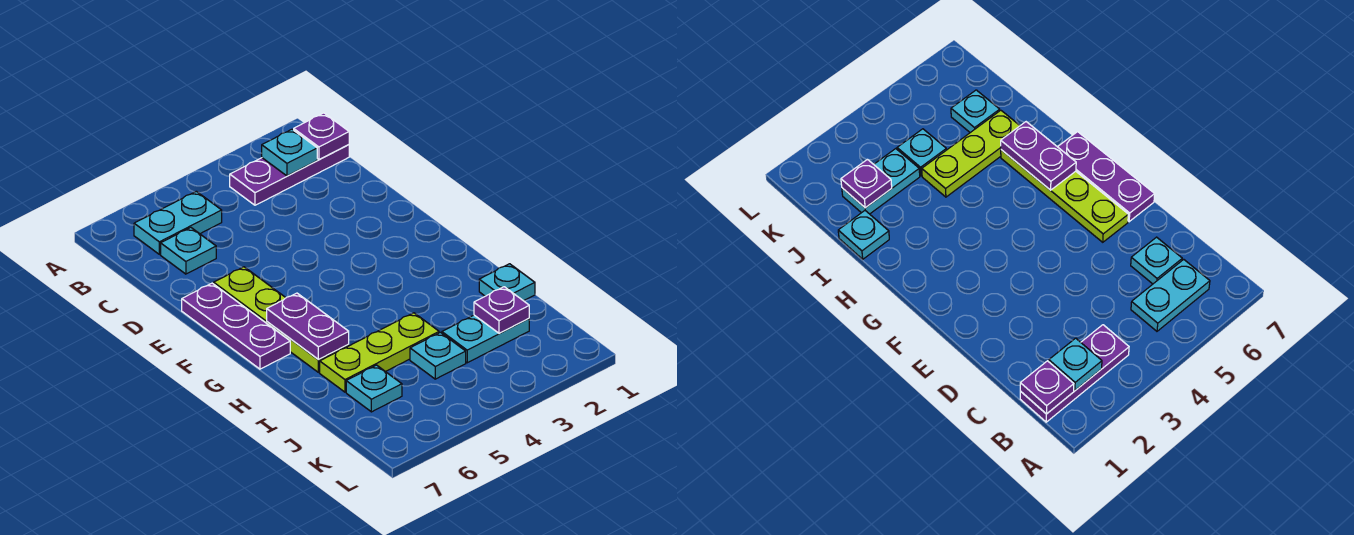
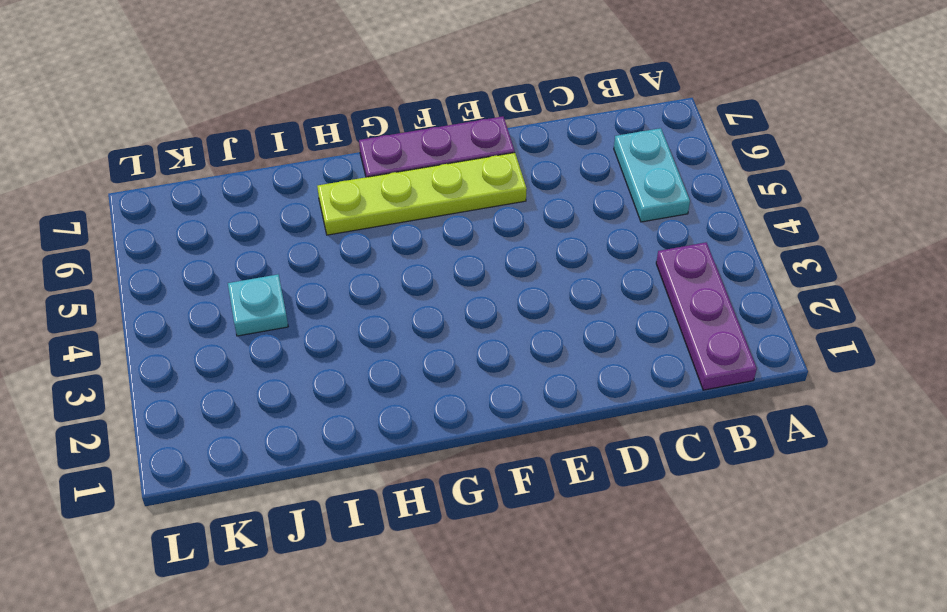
none -> cyan plate C6 level 1
none -> cyan plate I1 level 1
none -> lime plate I4:I6 level 1

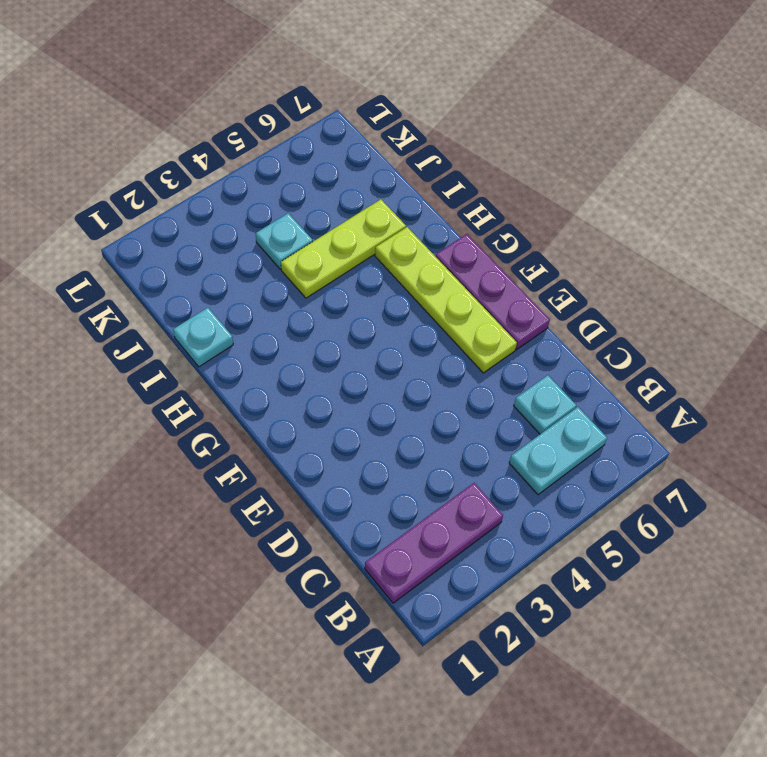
none -> cyan plate J2:J3 level 1
none -> cyan plate J6 level 1
none -> purple plate B1 level 2

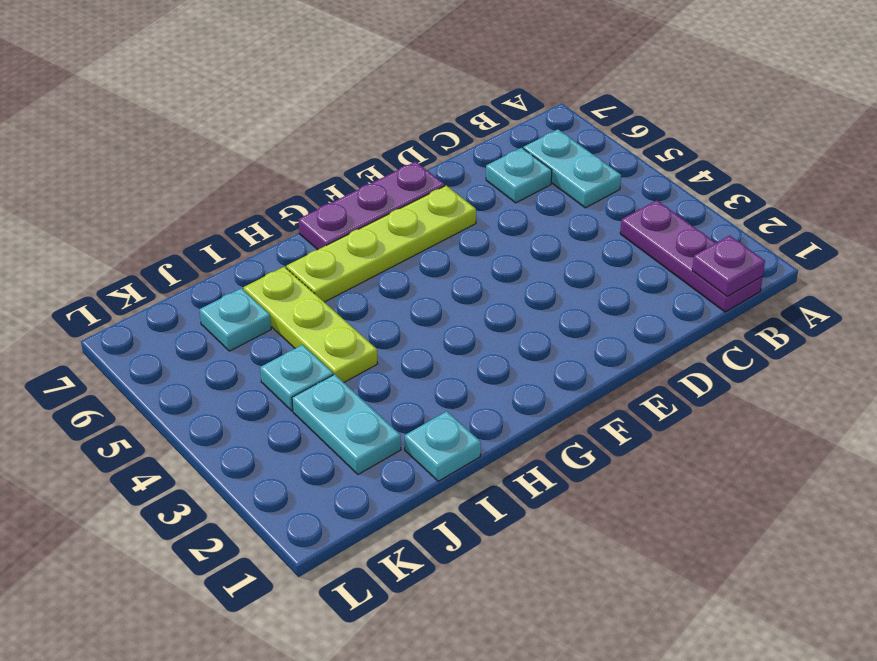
none -> cyan plate B2 level 2
none -> purple plate G6:H6 level 2
none -> purple plate J2 level 2

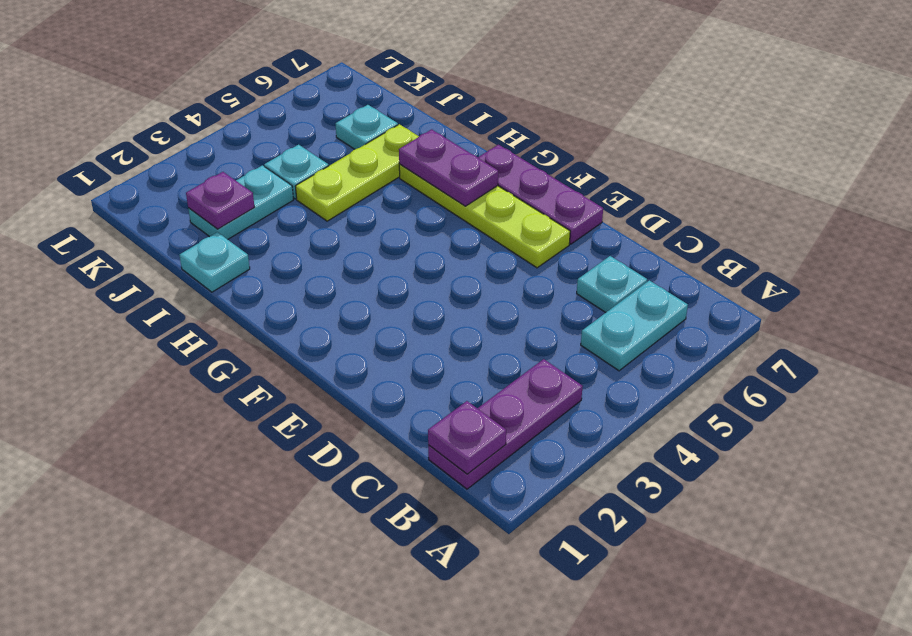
none -> cyan plate B2 level 2

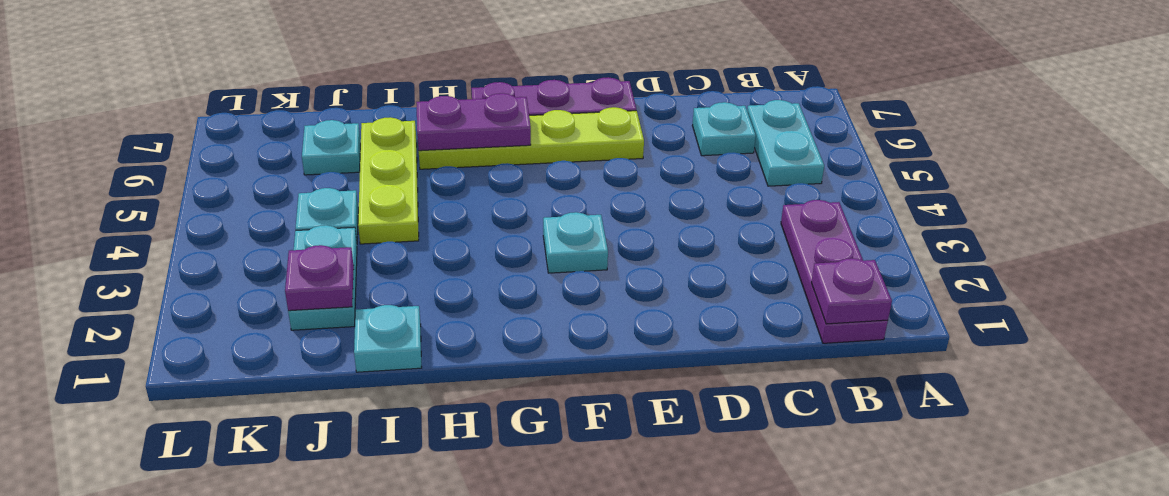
cyan plate F3 level 1 -> cyan plate B2 level 2

